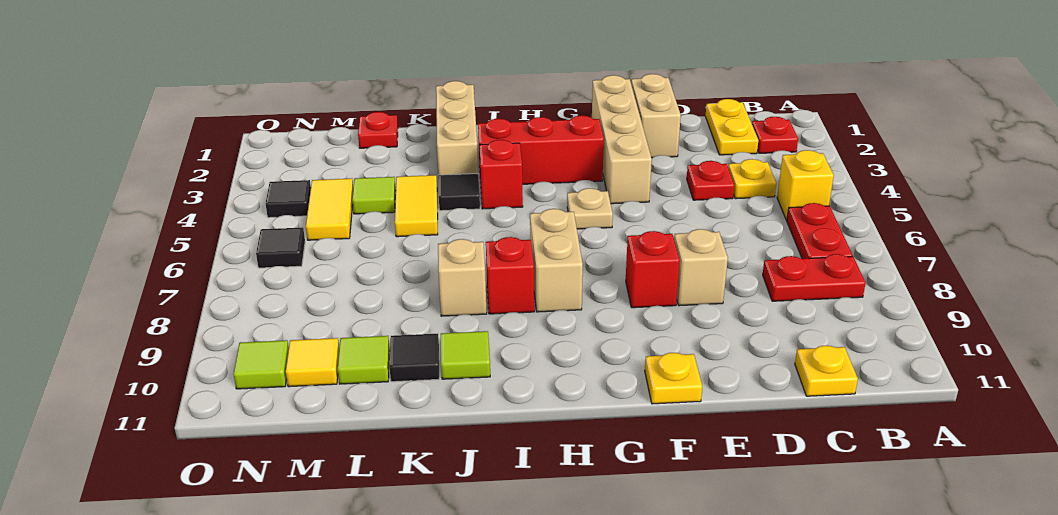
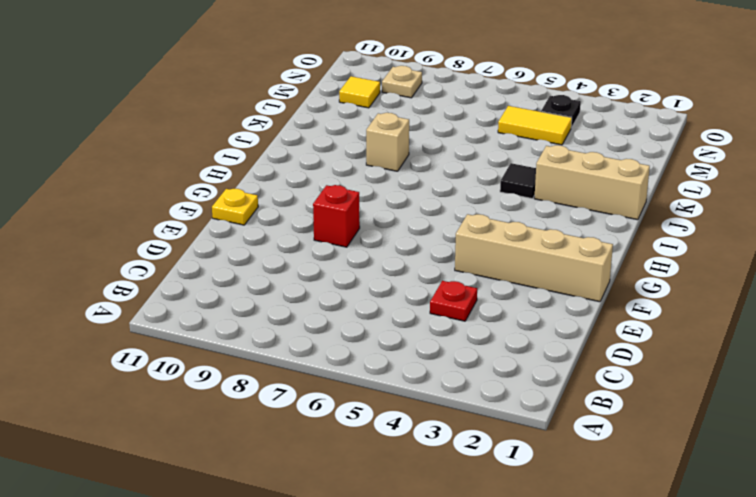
black plate N4 level 1 -> black tile N4 level 1
tan plate N9 level 1 -> tan plate G5 level 1
none -> red plate B2 level 1
none -> yellow brick B5 level 1
none -> red plate B6:B7 level 1
none -> red plate B8:C8 level 1

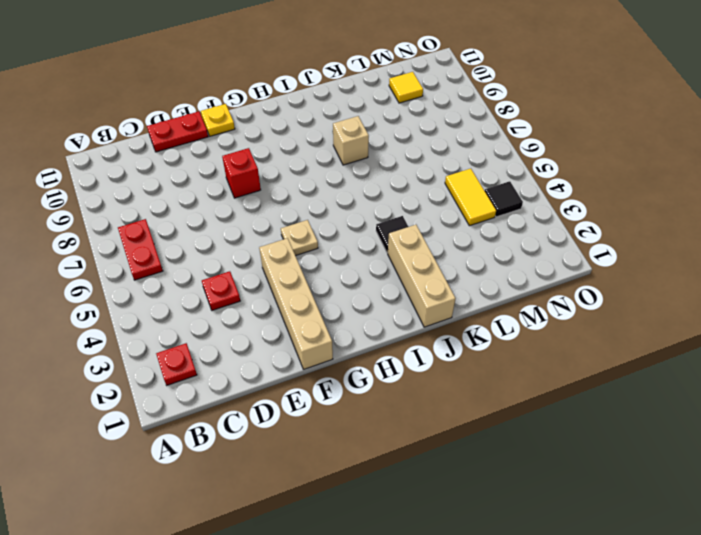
red plate D11:E11 level 1 -> red plate B8:C8 level 1
none -> yellow brick B5 level 1
none -> yellow plate C1:C2 level 1
none -> yellow plate C4 level 1
none -> yellow plate C11 level 1

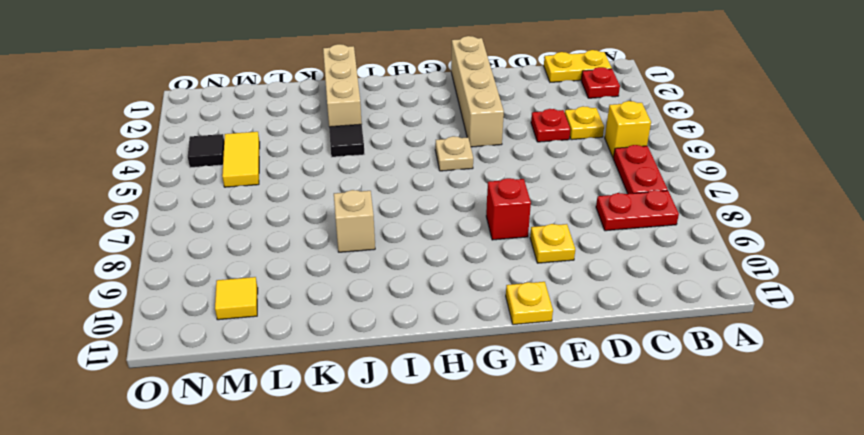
yellow plate B1:C1 level 1 -> yellow plate C1:C2 level 1
yellow plate E9 level 1 -> yellow plate C11 level 1
none -> tan brick E1:E2 level 1
none -> tan brick E8 level 1
none -> red brick G3:I3 level 1
none -> tan brick H7:H8 level 1

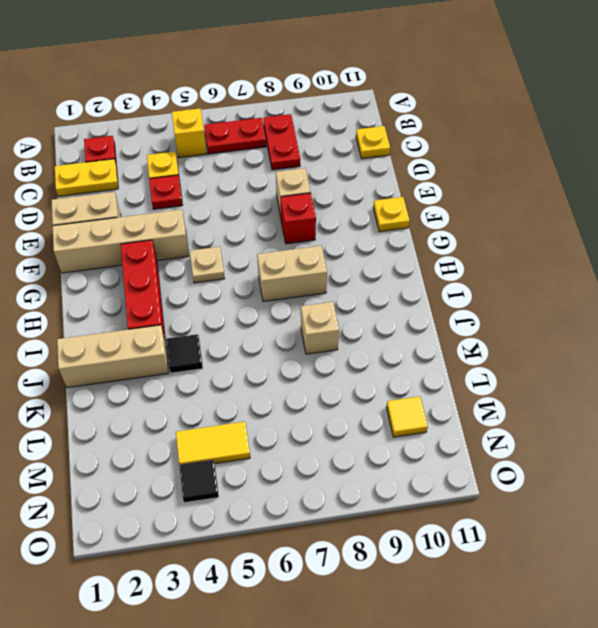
none -> red brick I4 level 1
none -> red brick I8 level 1
none -> lime tile J10 level 1
none -> yellow tile K4:K5 level 1

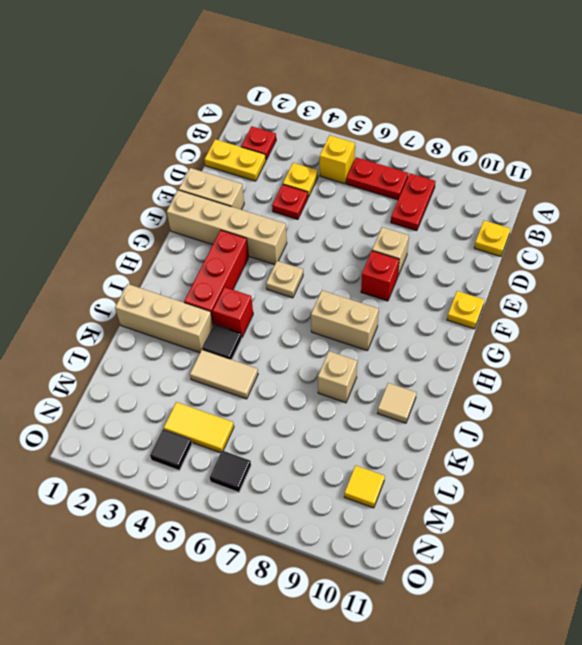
tan tile J10 level 1 -> lime tile J10 level 1
tan tile K4:K5 level 1 -> yellow tile K4:K5 level 1
none -> red brick I8 level 1
none -> black tile K10 level 1
none -> red plate L1 level 1
none -> lime tile L4 level 1

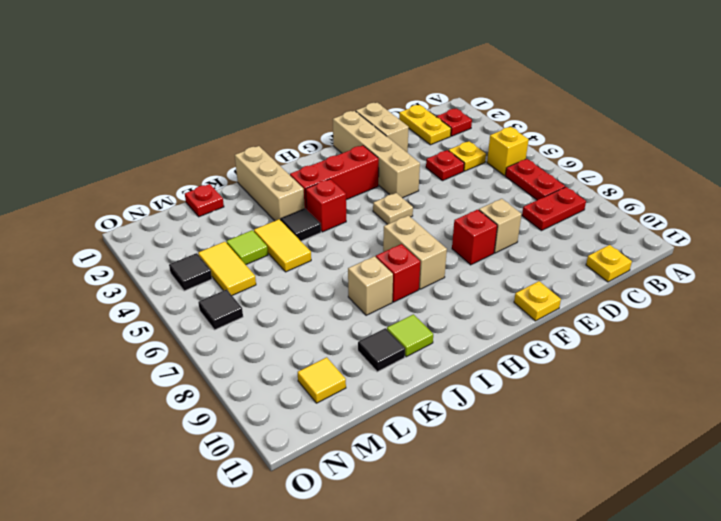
none -> lime tile L10 level 1
none -> lime tile N10 level 1

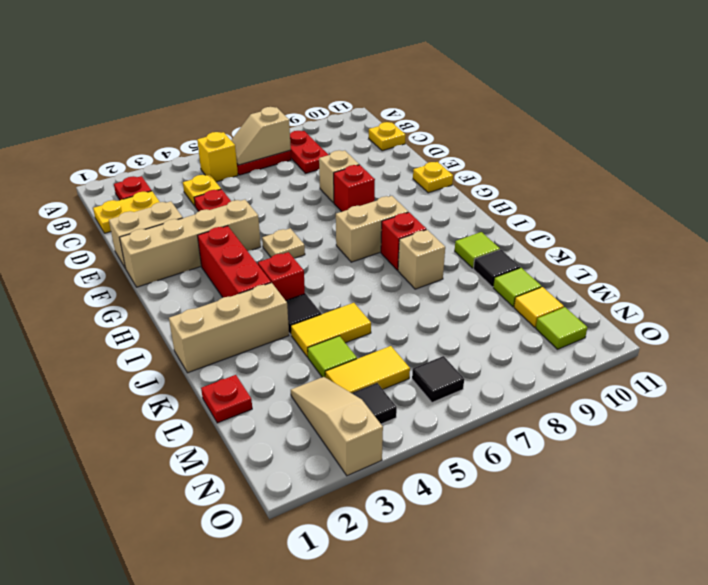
tan slope B6:B7 level 2 top 7 -> none
tan slope M3:O3 level 1 top O -> none

